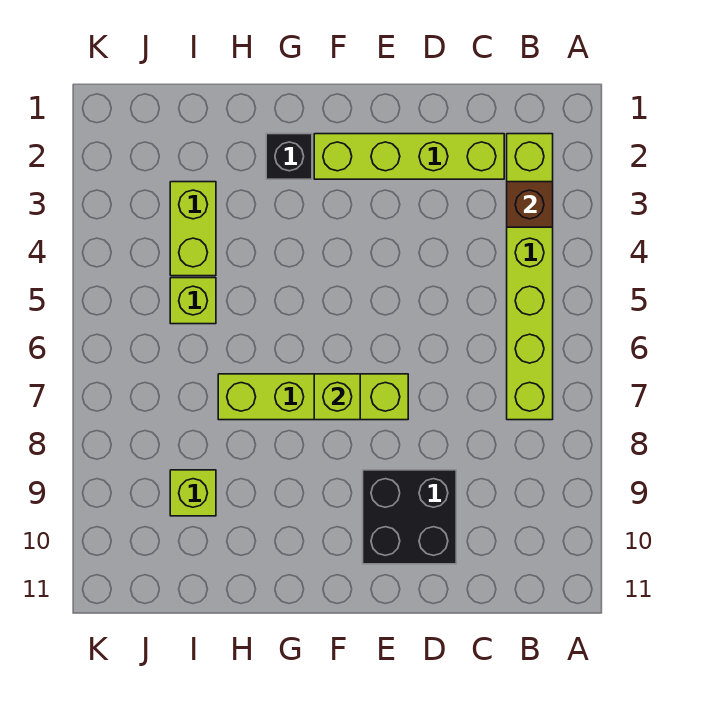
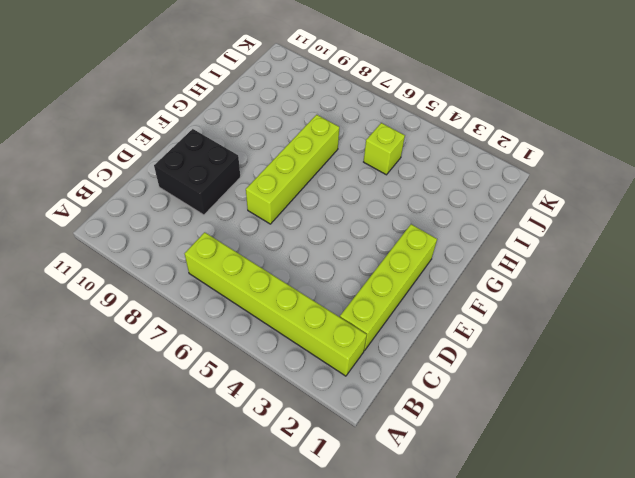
none -> black brick G2 level 1
none -> lime brick I3:I4 level 1

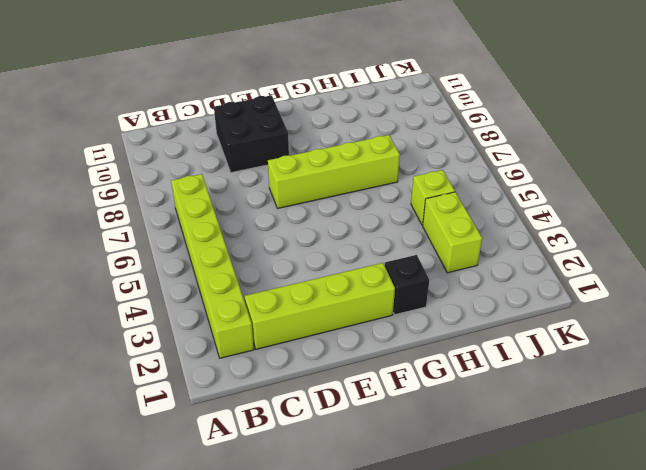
none -> lime brick I9 level 1
none -> brown brick B3 level 2

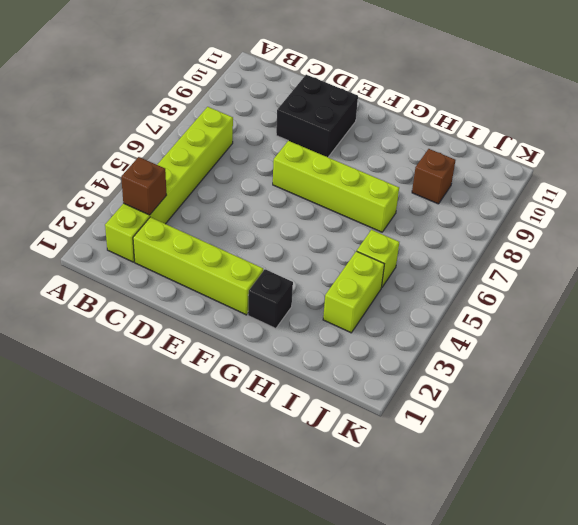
brown brick I9 level 1 -> lime brick I9 level 1
none -> lime brick F7 level 2

